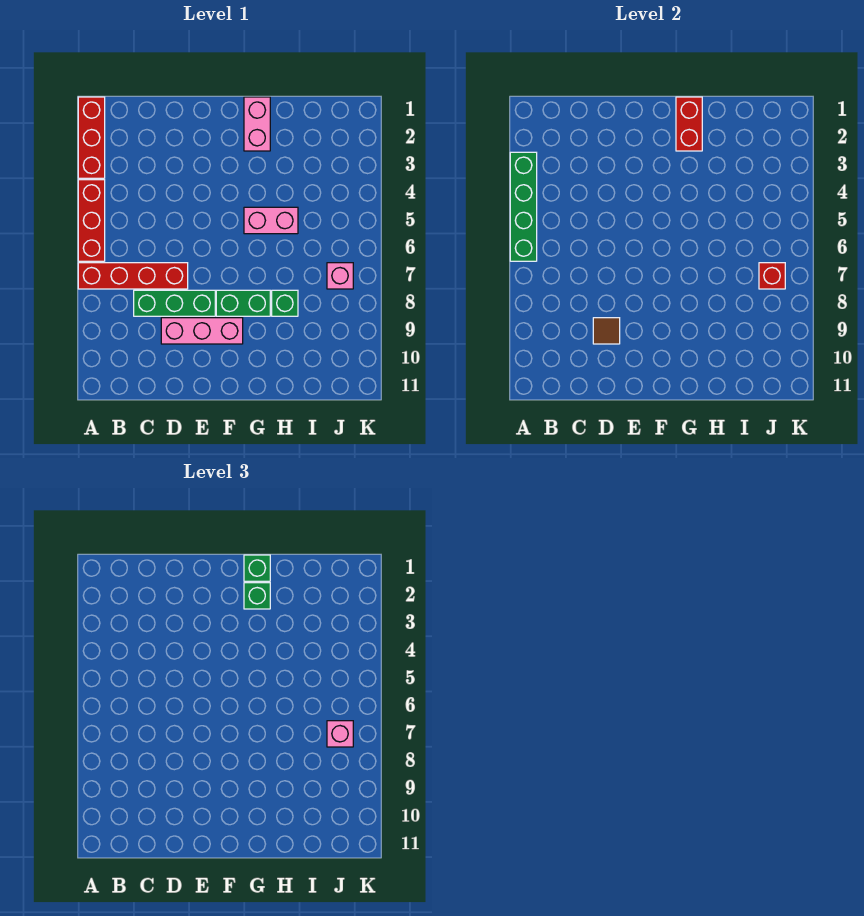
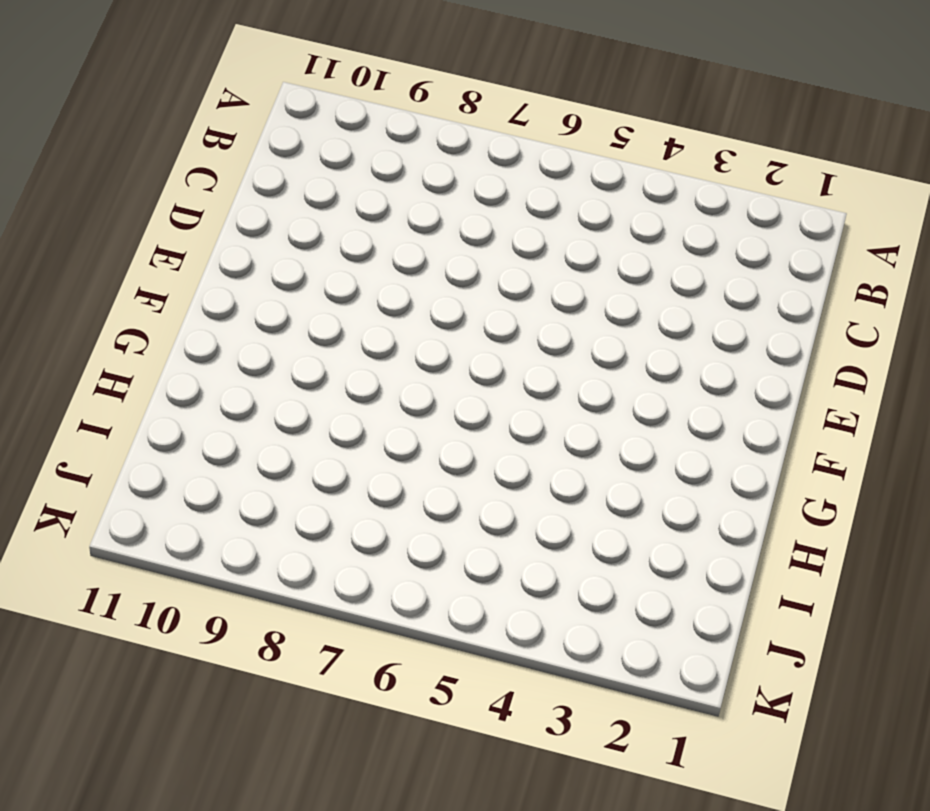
none -> red brick A1:A3 level 1
none -> red brick A4:A6 level 1
none -> red brick A7:D7 level 1

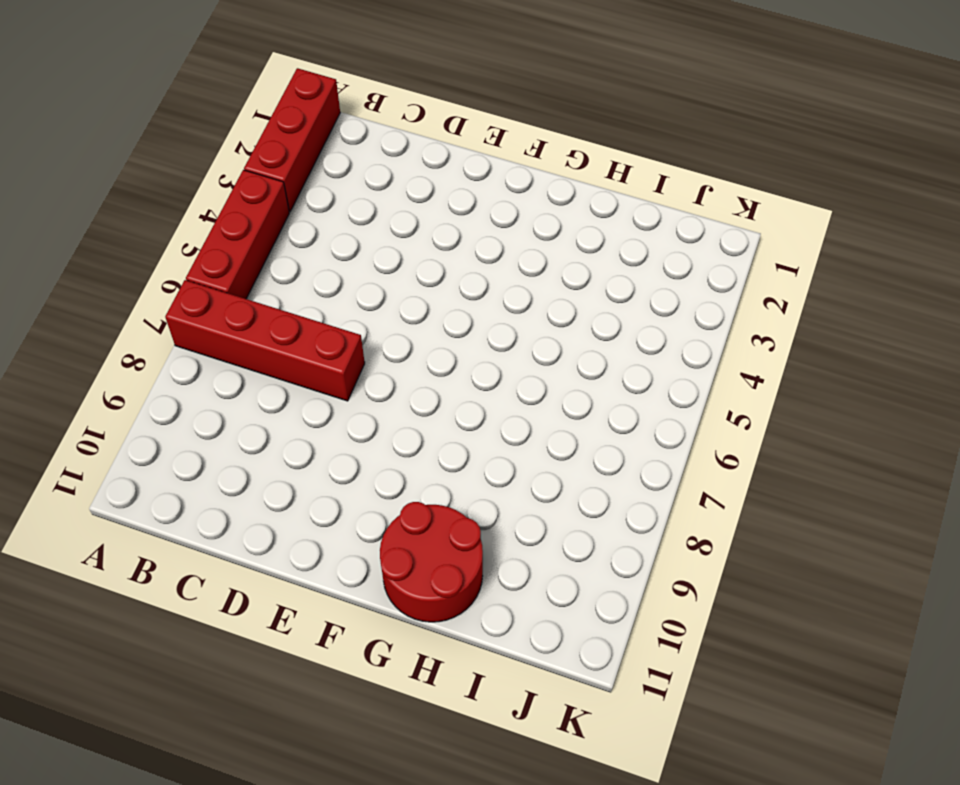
red round brick G10:H11 level 1 -> none
none -> green brick C8:E8 level 1
none -> pink brick D9:F9 level 1
none -> green brick F8:G8 level 1

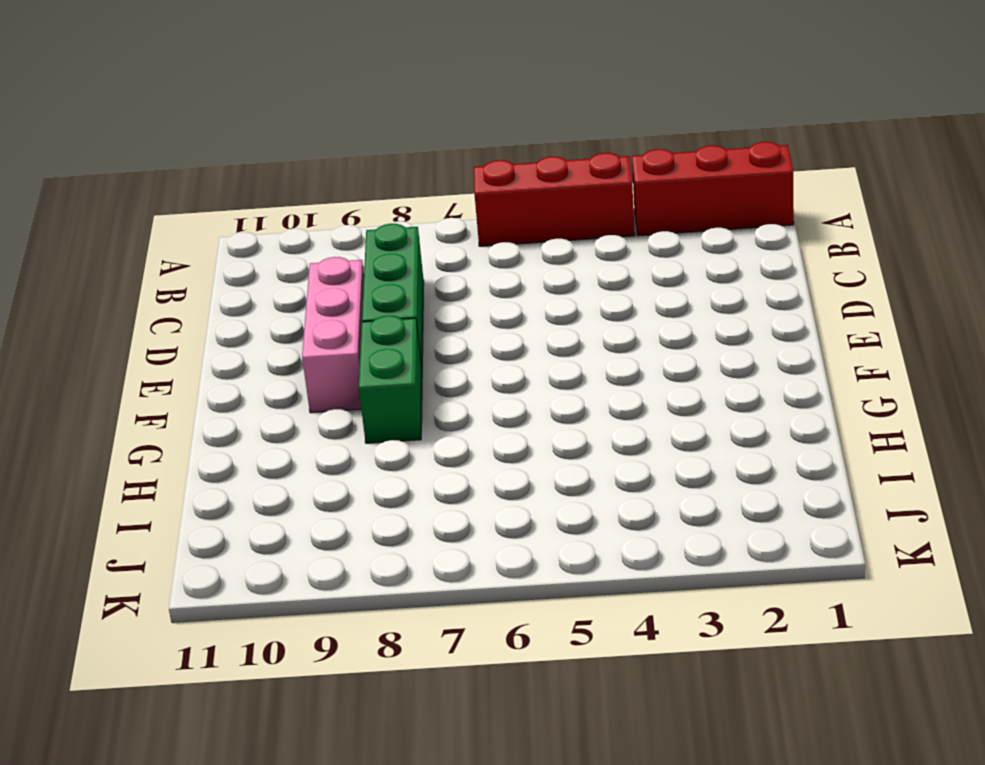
none -> red brick A7:D7 level 1
none -> pink brick G1:G2 level 1
none -> pink brick G5:H5 level 1

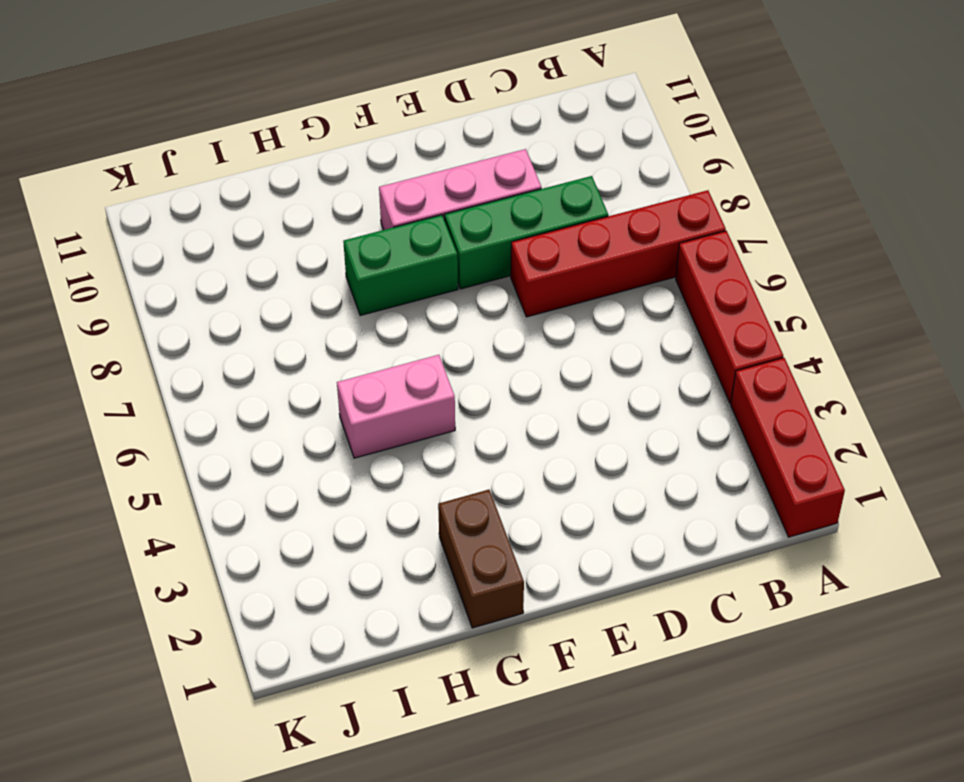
brown brick G1:G2 level 1 -> pink brick G1:G2 level 1
none -> green brick H8 level 1
none -> pink brick J7 level 1
none -> green brick A3:A6 level 2

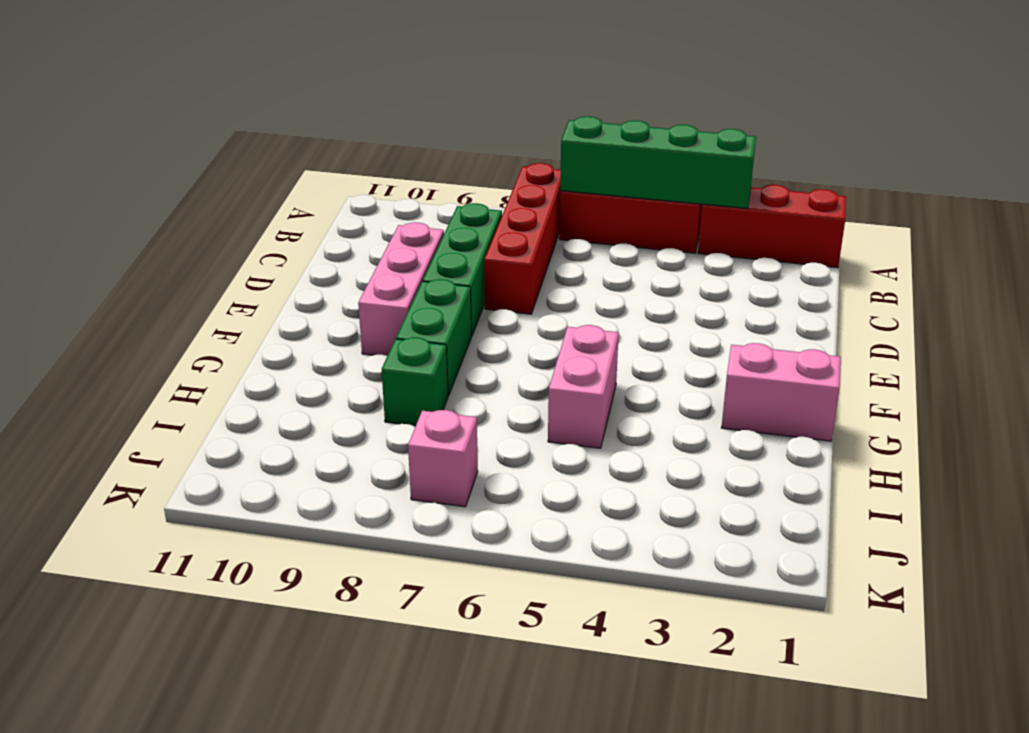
none -> brown tile D9 level 2
none -> red brick G1:G2 level 2
none -> red brick J7 level 2

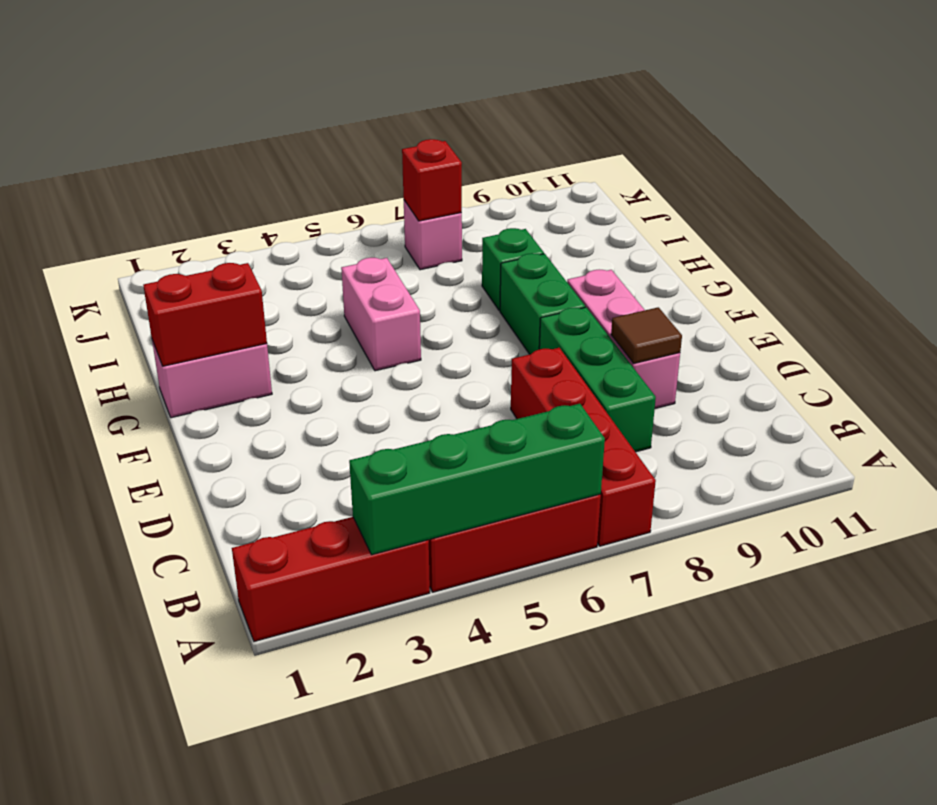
none -> green brick G1 level 3
none -> green brick G2 level 3
none -> pink brick J7 level 3

